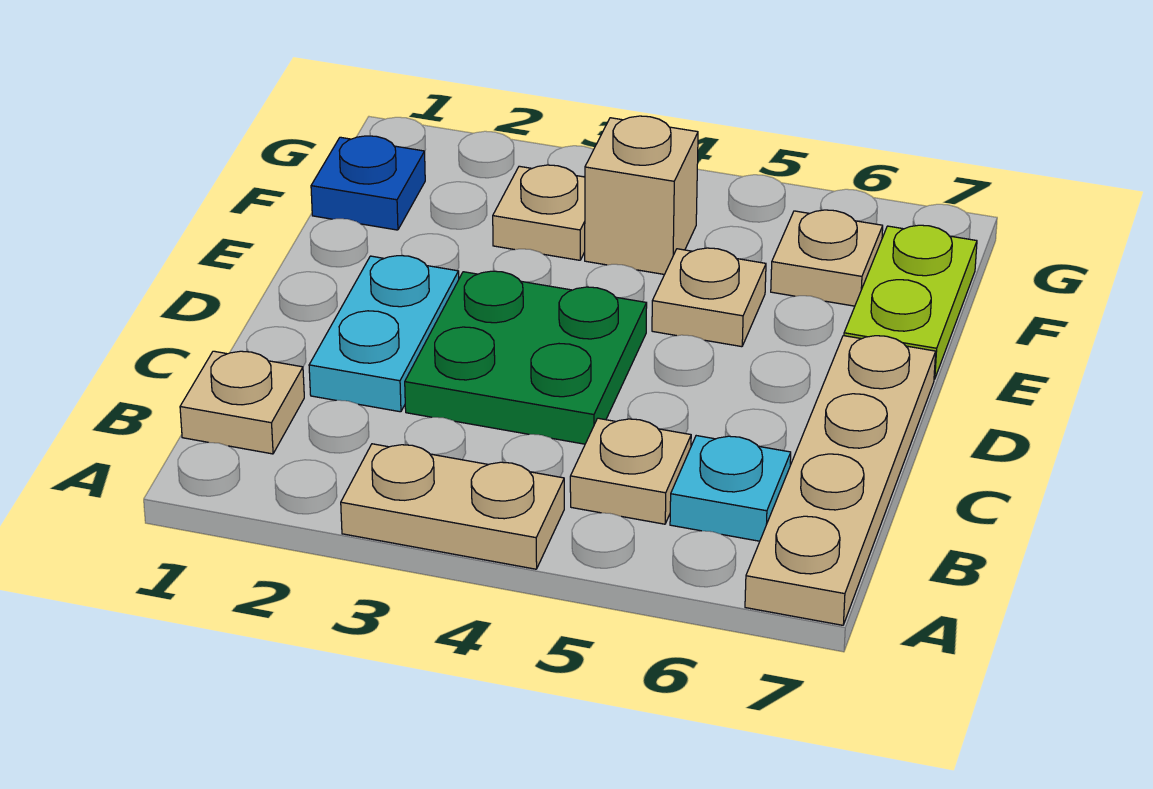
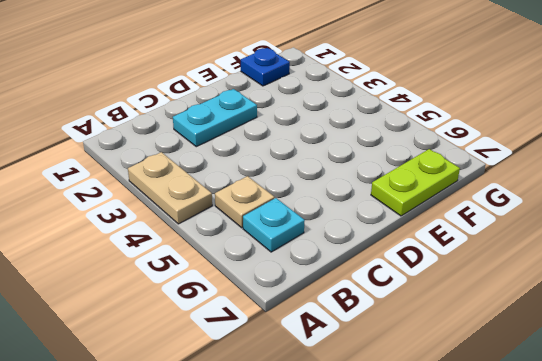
none -> tan plate A7:D7 level 1
none -> tan plate B1 level 1
none -> green plate C3:D4 level 1

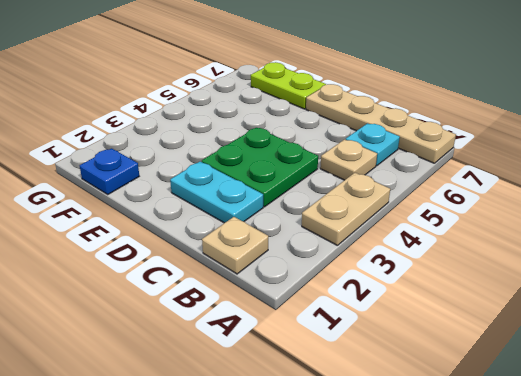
none -> tan plate E5 level 1
none -> tan plate F3 level 1
none -> tan brick F4 level 1

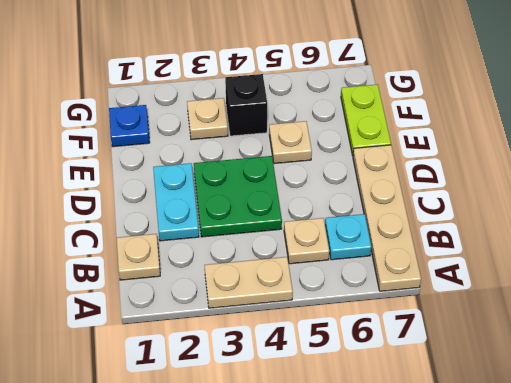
black brick F4 level 1 -> tan brick F4 level 1
none -> tan plate F6 level 1

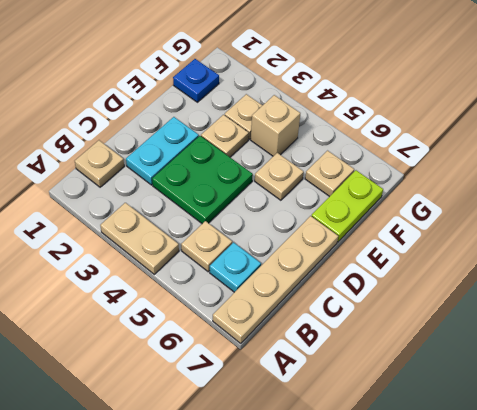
tan plate E3 level 1 -> none

